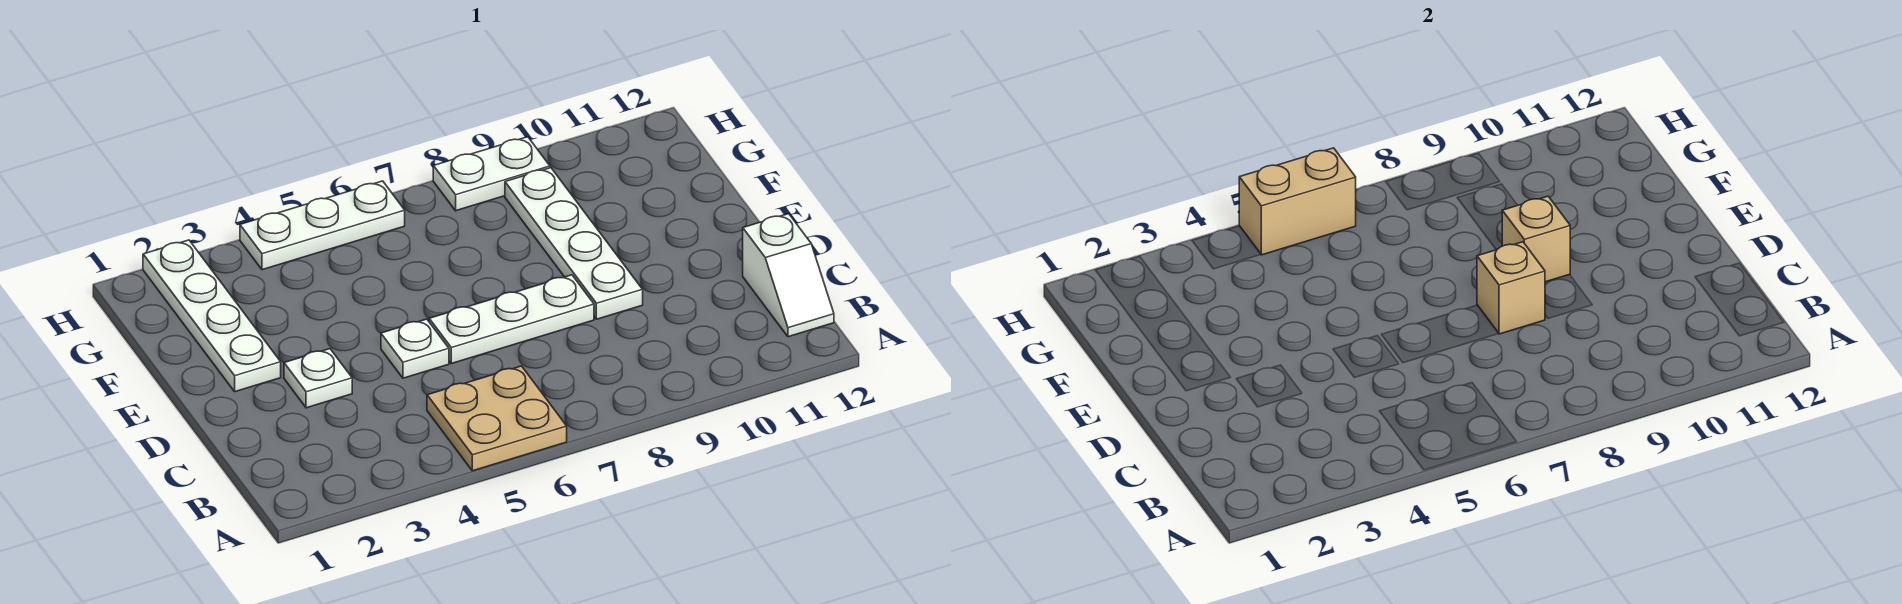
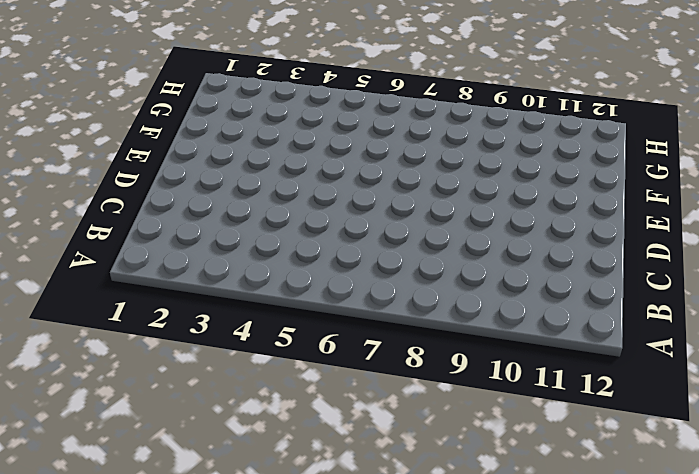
none -> tan plate A5:B6 level 1
none -> white slope B12:C12 level 1 top C
none -> white plate D3 level 1

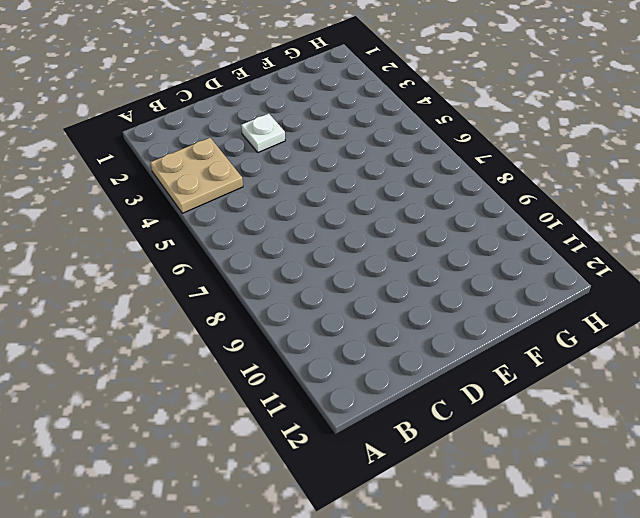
tan plate A3:B4 level 1 -> tan plate A5:B6 level 1
none -> white slope B12:C12 level 1 top C
none -> white plate D5 level 1
none -> white plate D6:D8 level 1

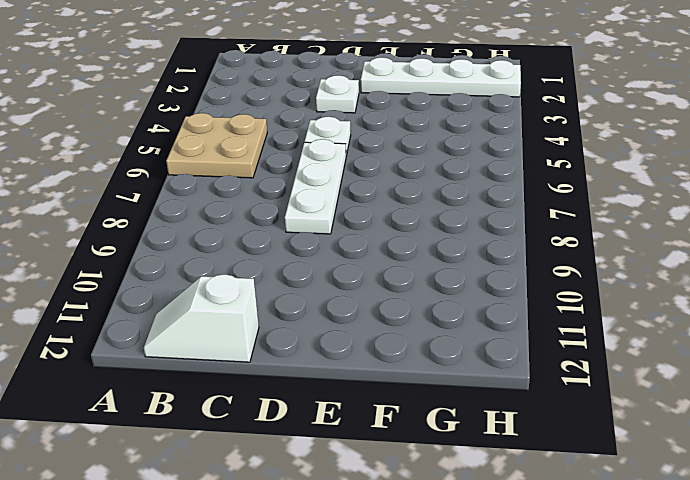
none -> white plate D9:G9 level 1
none -> white plate H4:H6 level 1
none -> white plate H8:H9 level 1

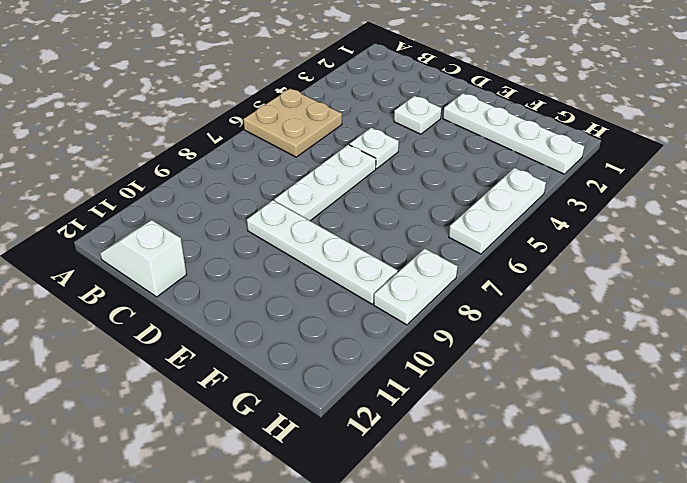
none -> tan brick D8 level 2
none -> tan brick E9 level 2
none -> tan brick H5:H6 level 2

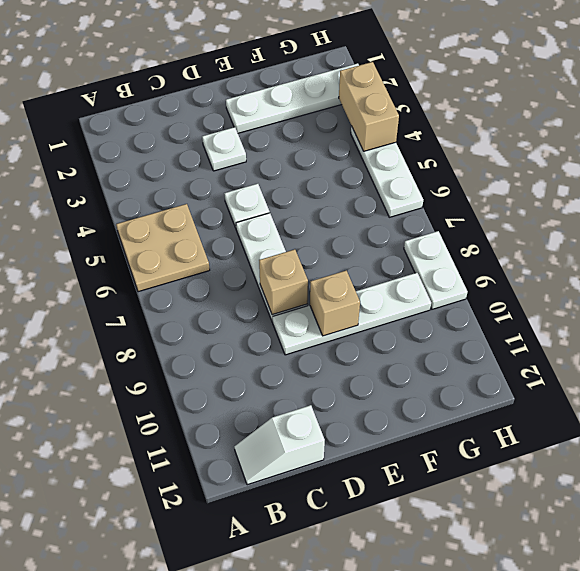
tan brick H3:H4 level 2 -> tan brick H5:H6 level 2

